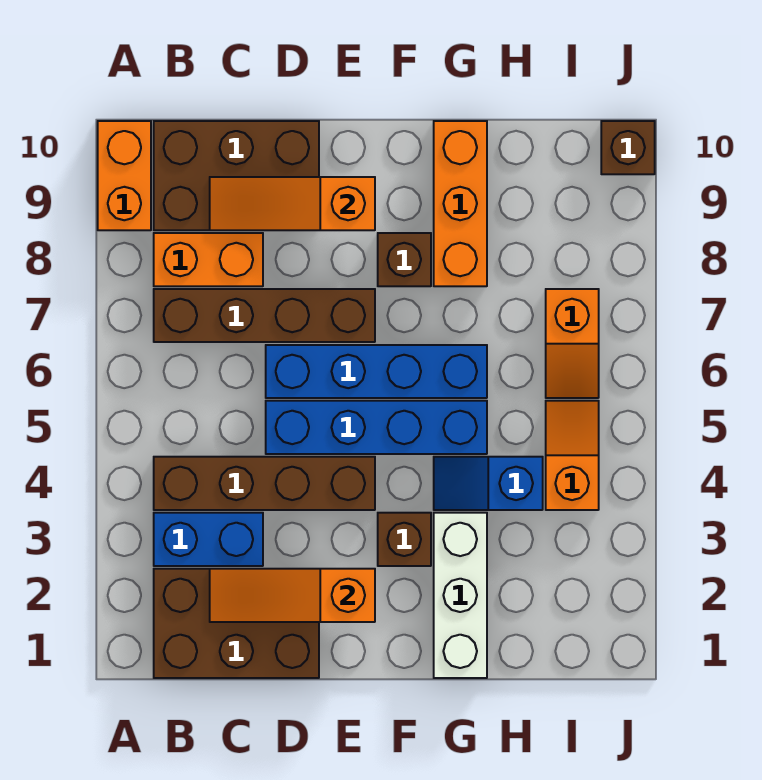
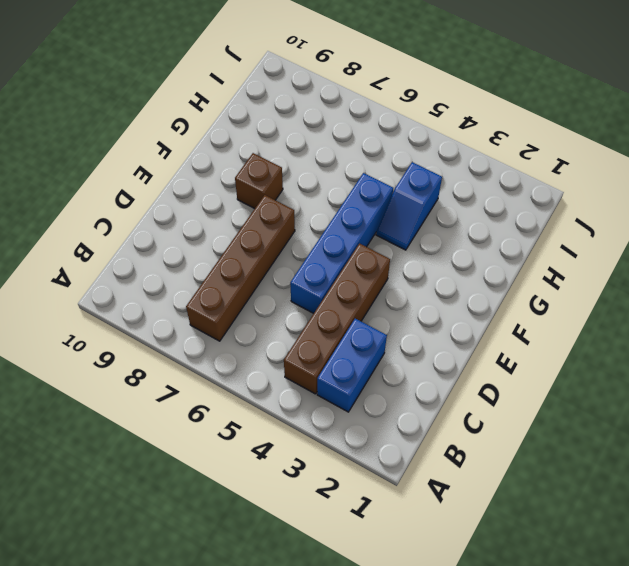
none -> orange brick A9:A10 level 1
none -> brown brick B1:D2 level 1
none -> orange brick B8:C8 level 1

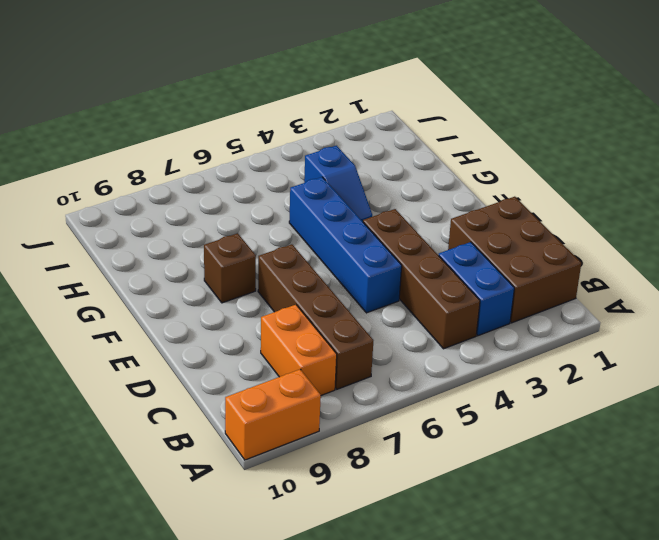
none -> brown brick B9:D10 level 1
none -> blue brick D6:G6 level 1
none -> brown brick F3 level 1

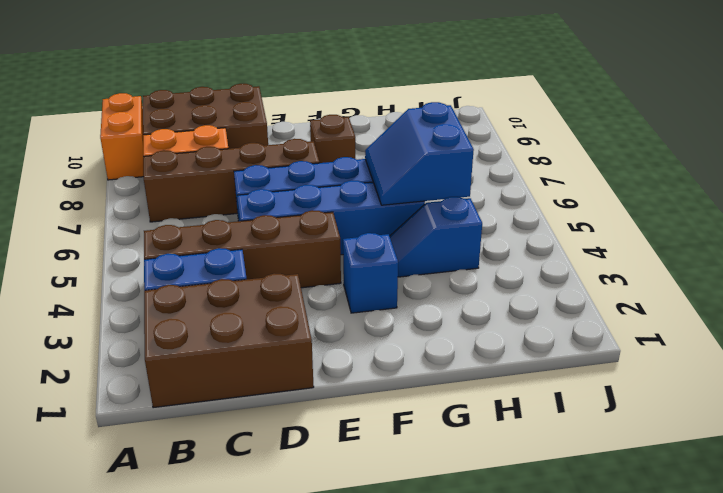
blue brick F3 level 1 -> brown brick F3 level 1
blue slope G5:H6 level 2 top H -> none
none -> white brick G1:G3 level 1
none -> orange brick G8:G10 level 1
none -> orange slope I4:I5 level 1 top 4

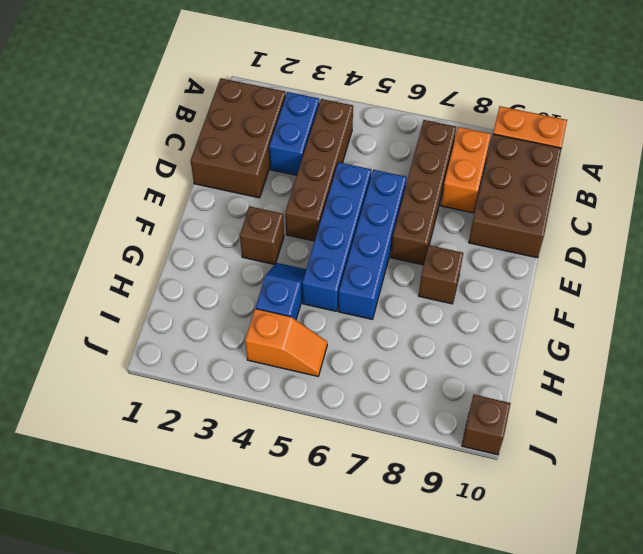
none -> white brick G1:G3 level 1
none -> orange brick G8:G10 level 1
none -> orange slope I6:I7 level 1 top 7

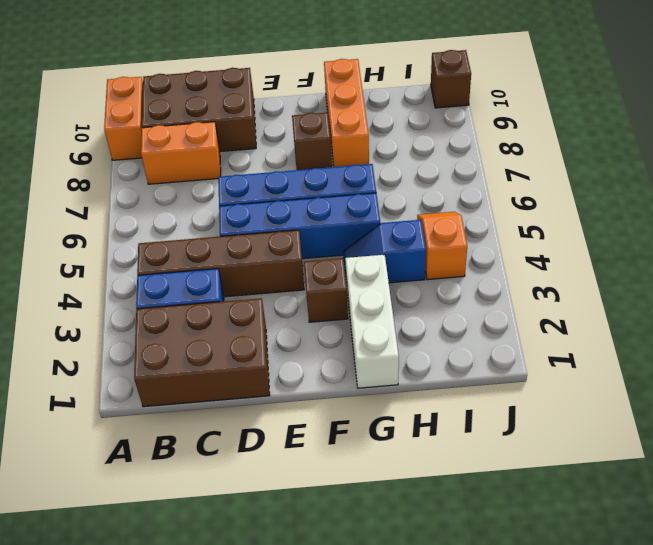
none -> brown brick B7:E7 level 1
none -> orange slope I6:I7 level 1 top 7
none -> orange slope C2:E2 level 2 top E

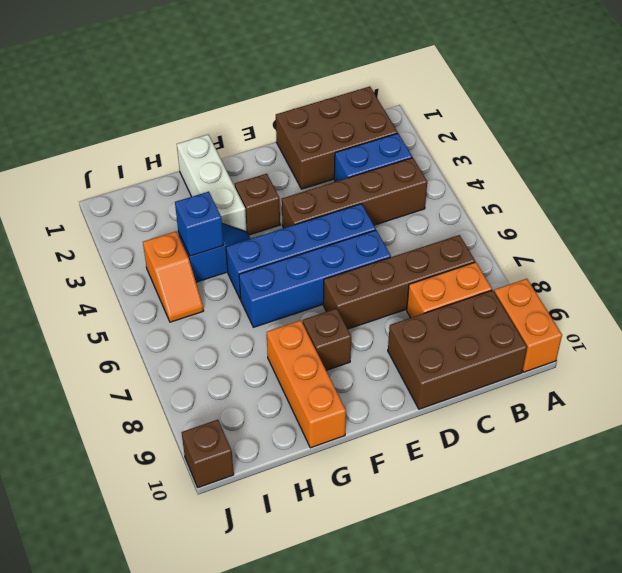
blue brick H4 level 2 -> none
none -> orange slope I6:I7 level 1 top 7
none -> orange slope C2:E2 level 2 top E
none -> orange slope C9:E9 level 2 top E

